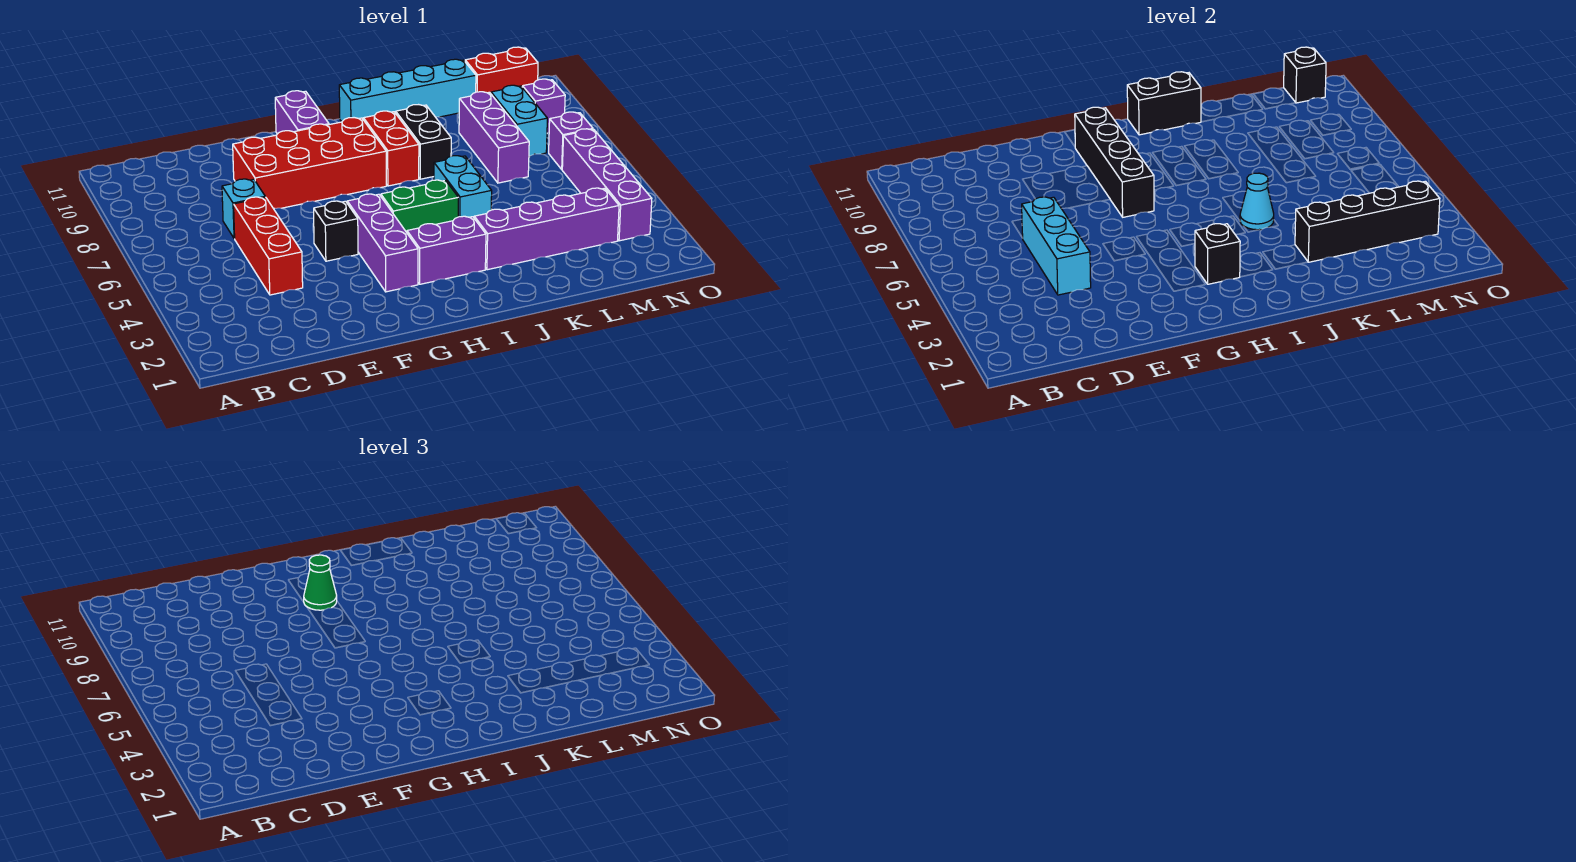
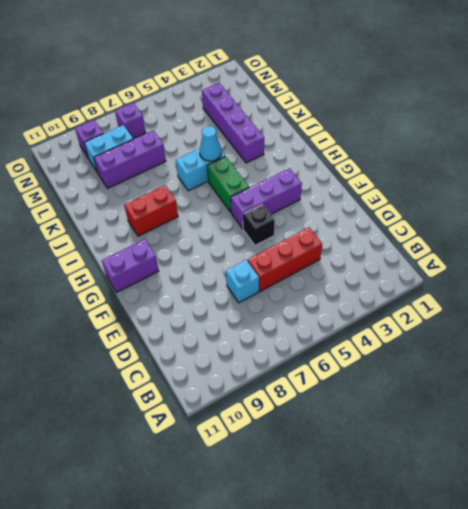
none -> red brick E8:H9 level 1
none -> purple brick H3:I3 level 1
none -> cyan brick I11:L11 level 1

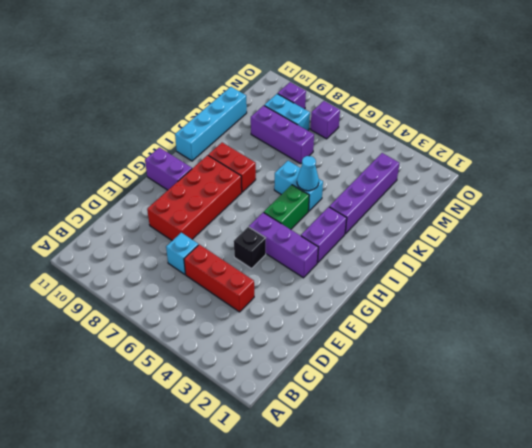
none -> black brick J8:J9 level 1
none -> red brick M11:N11 level 1
none -> purple brick N3:N6 level 1

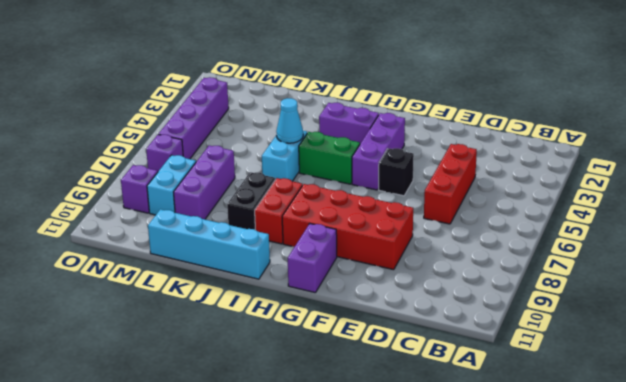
none -> cyan brick D7 level 1
none -> purple brick J3:M3 level 1
none -> red brick M11:N11 level 1

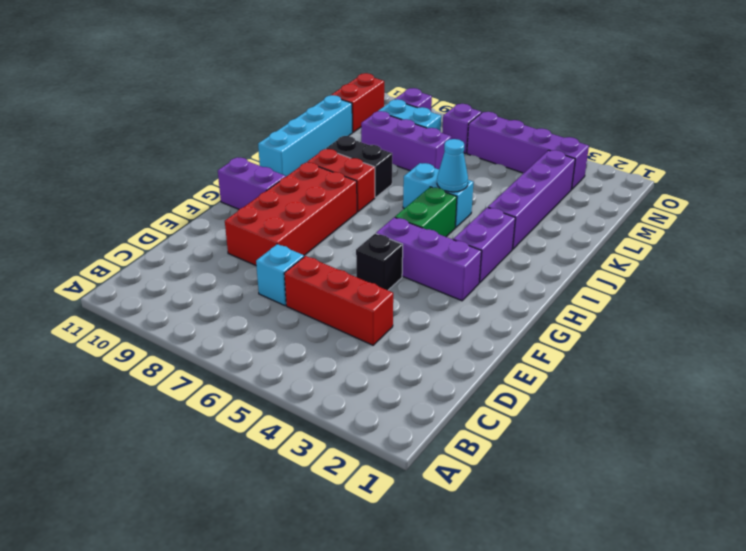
none -> cyan brick D4:D6 level 2
none -> black brick G7:G10 level 2
none -> black brick H3 level 2

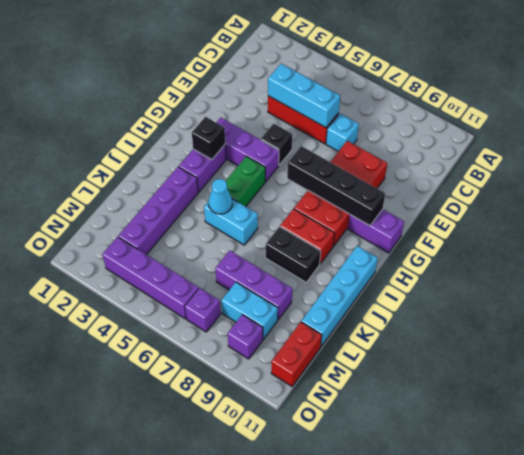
none -> black brick I11:J11 level 2
none -> black brick K3:N3 level 2
none -> black brick N11 level 2

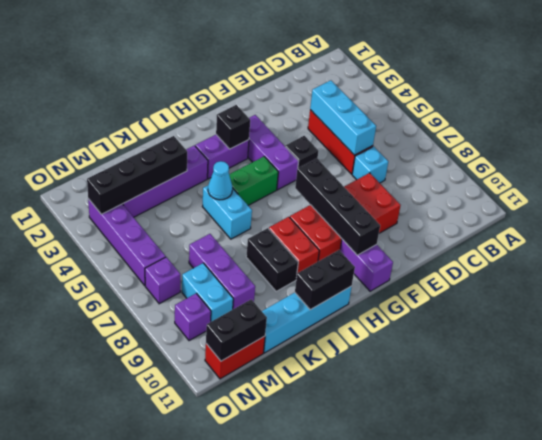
black brick M11:N11 level 2 -> black brick N11 level 2
none -> green cone G9 level 3

